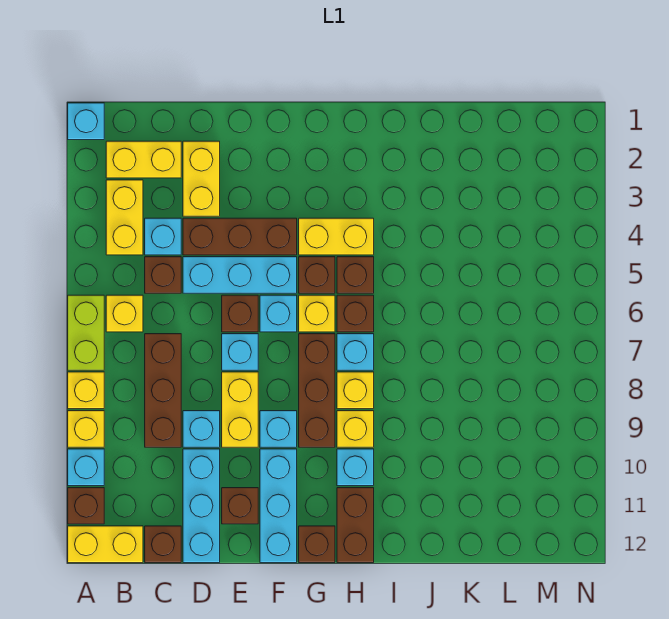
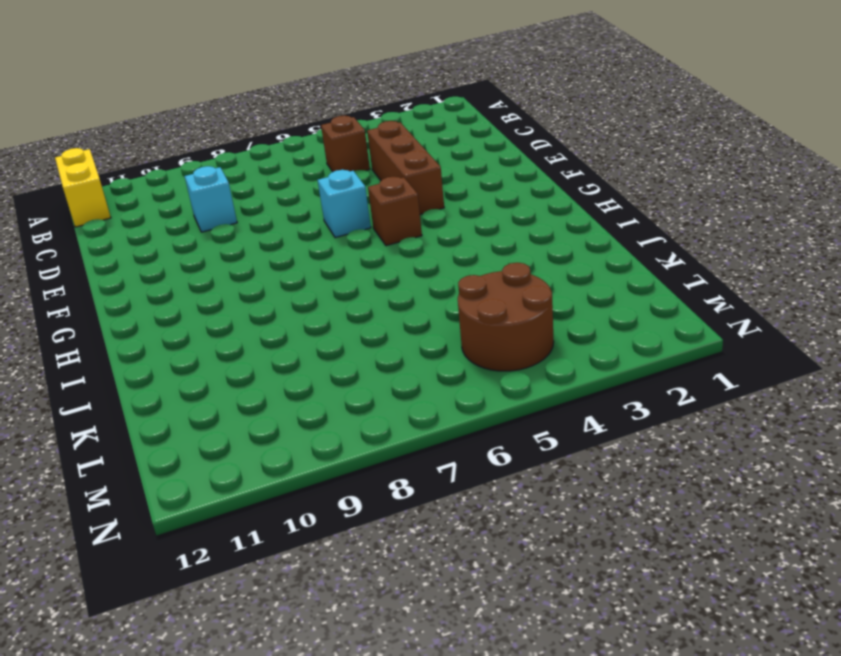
brown round brick L4:M5 level 1 -> none
none -> cyan brick A1 level 1
none -> lime brick A6:A7 level 1
none -> yellow brick A8 level 1
none -> yellow brick A9 level 1

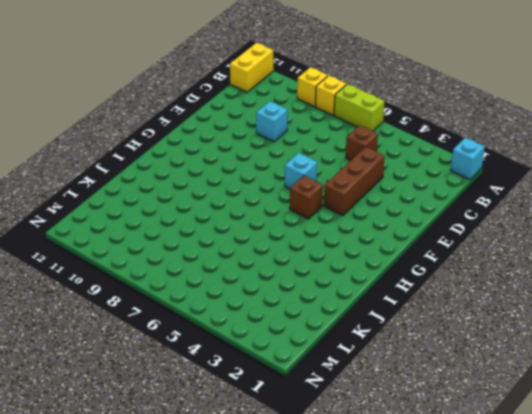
none -> cyan brick A10 level 1
none -> brown brick A11 level 1
none -> yellow brick B2:C2 level 1
none -> yellow brick B3:B4 level 1

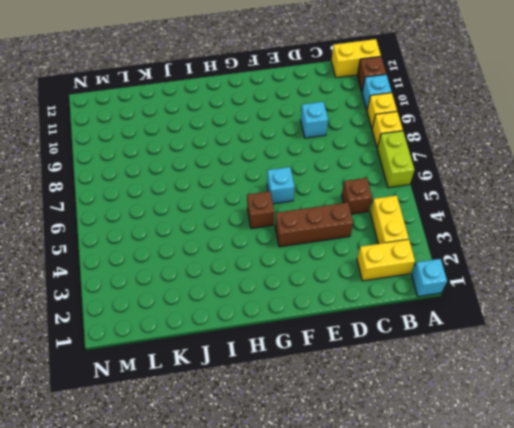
none -> yellow brick B6 level 1
none -> cyan brick C4 level 1
none -> brown brick C7:C9 level 1
none -> brown brick C12 level 1

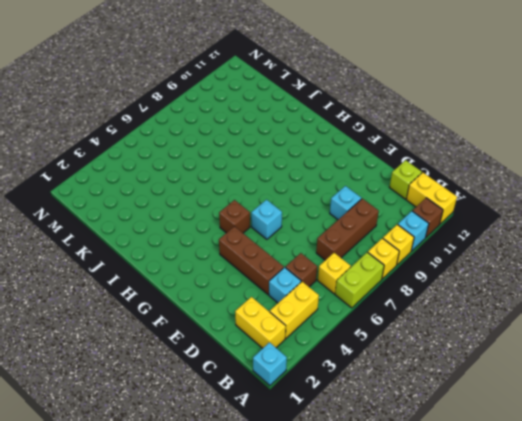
lime brick C12 level 1 -> brown brick C12 level 1
none -> yellow brick D2:D3 level 1
none -> cyan brick D5:F5 level 1
none -> cyan brick D10:D12 level 1
none -> brown brick E6 level 1

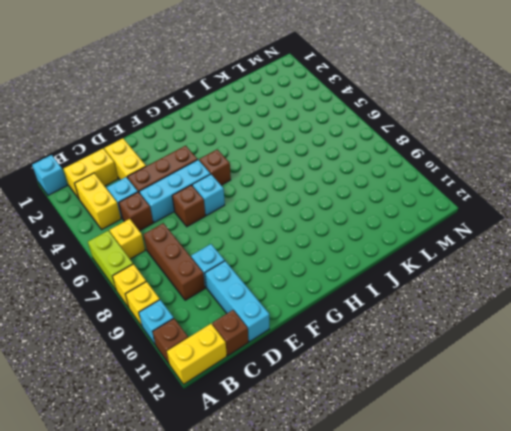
none -> cyan brick E7 level 1
none -> yellow brick E8:E9 level 1
none -> brown brick E11 level 1
none -> cyan brick F9 level 1

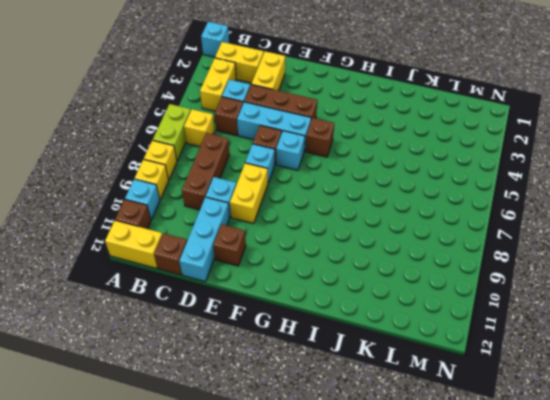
none -> cyan brick F9 level 1
none -> cyan brick F10:F12 level 1
none -> yellow brick G4:H4 level 1
none -> yellow brick G6 level 1

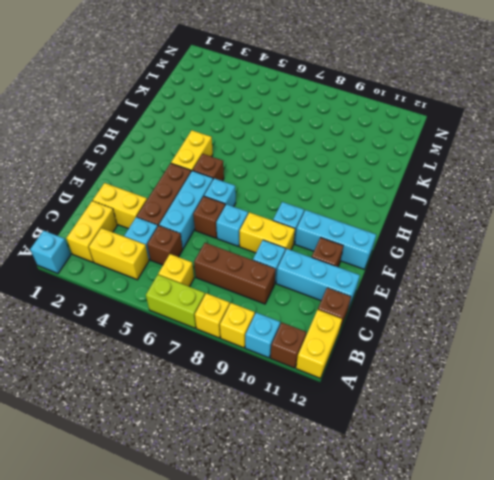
none -> yellow brick G6 level 1
none -> brown brick G7:G9 level 1
none -> brown brick G12 level 1
none -> brown brick H5 level 1

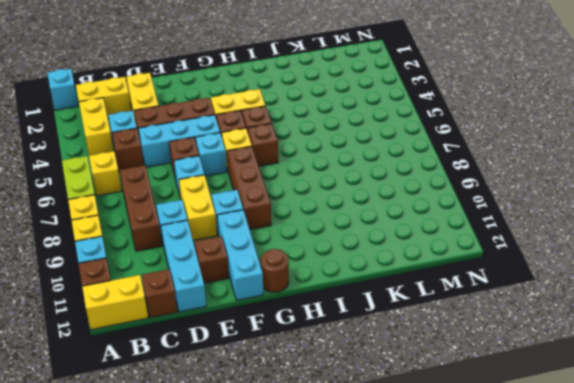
brown round brick G12 level 1 -> brown brick G12 level 1
none -> cyan brick H7 level 1
none -> yellow brick H8 level 1
none -> yellow brick H9 level 1
none -> cyan brick H10 level 1

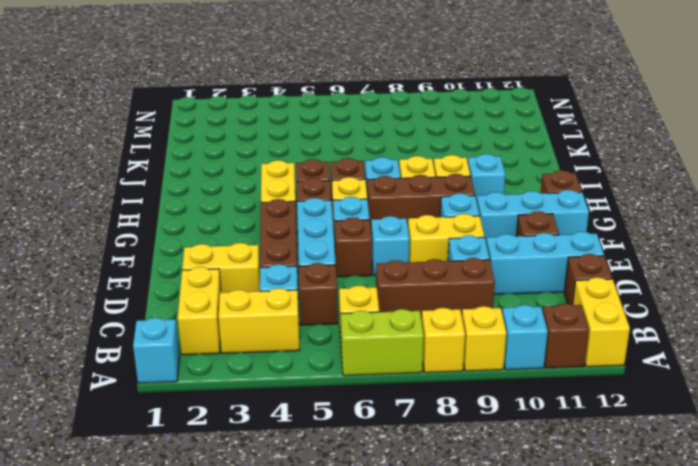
none -> brown brick H11:H12 level 1

